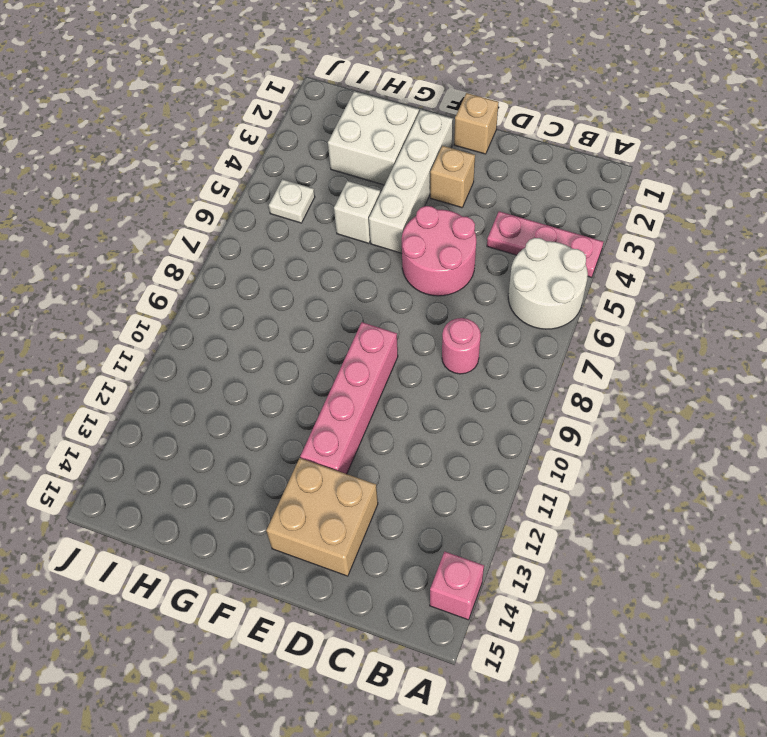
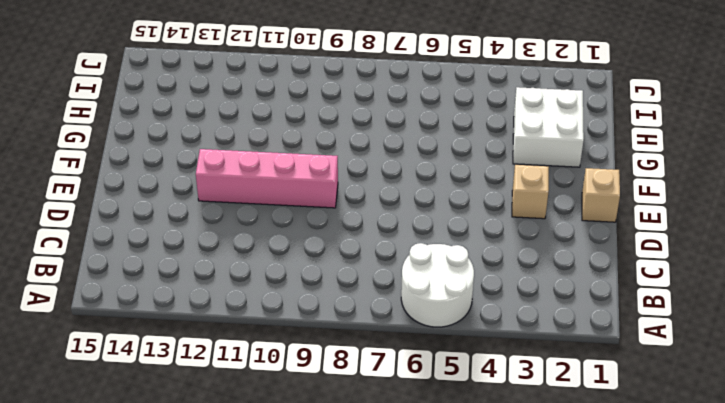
none -> pink plate A4:C4 level 1
none -> pink brick A14 level 1
none -> pink round brick C8 level 1

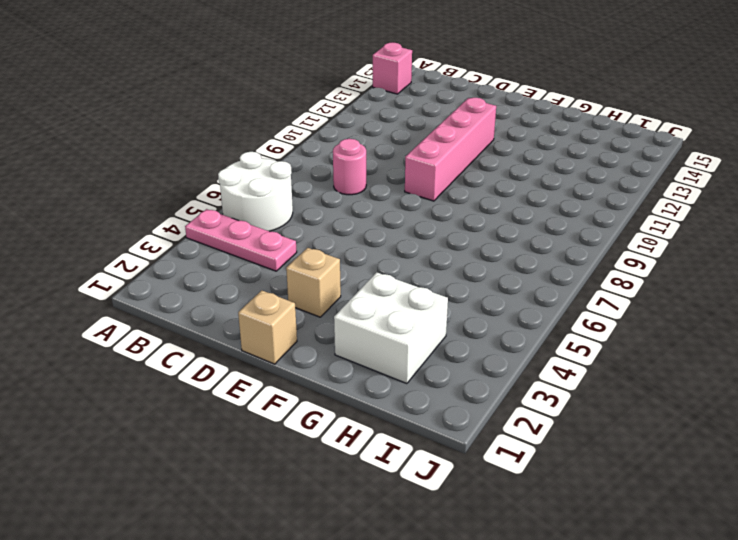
none -> pink round brick D5:E6 level 1
none -> tan brick D13:E14 level 1
none -> white brick F2:F5 level 1

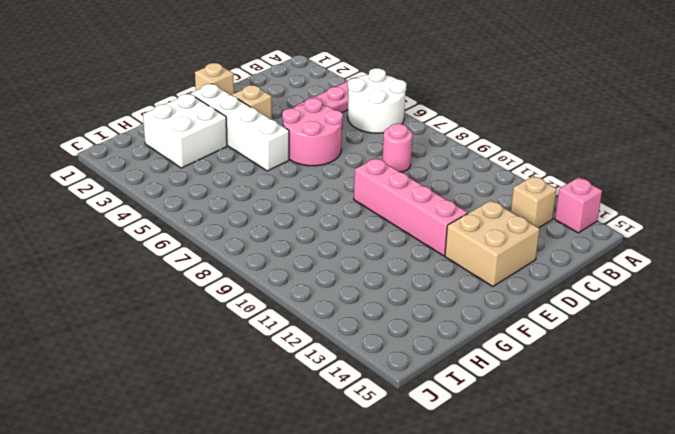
tan brick B13 level 1 -> none
none -> white brick G5 level 1
none -> white plate I5 level 1

